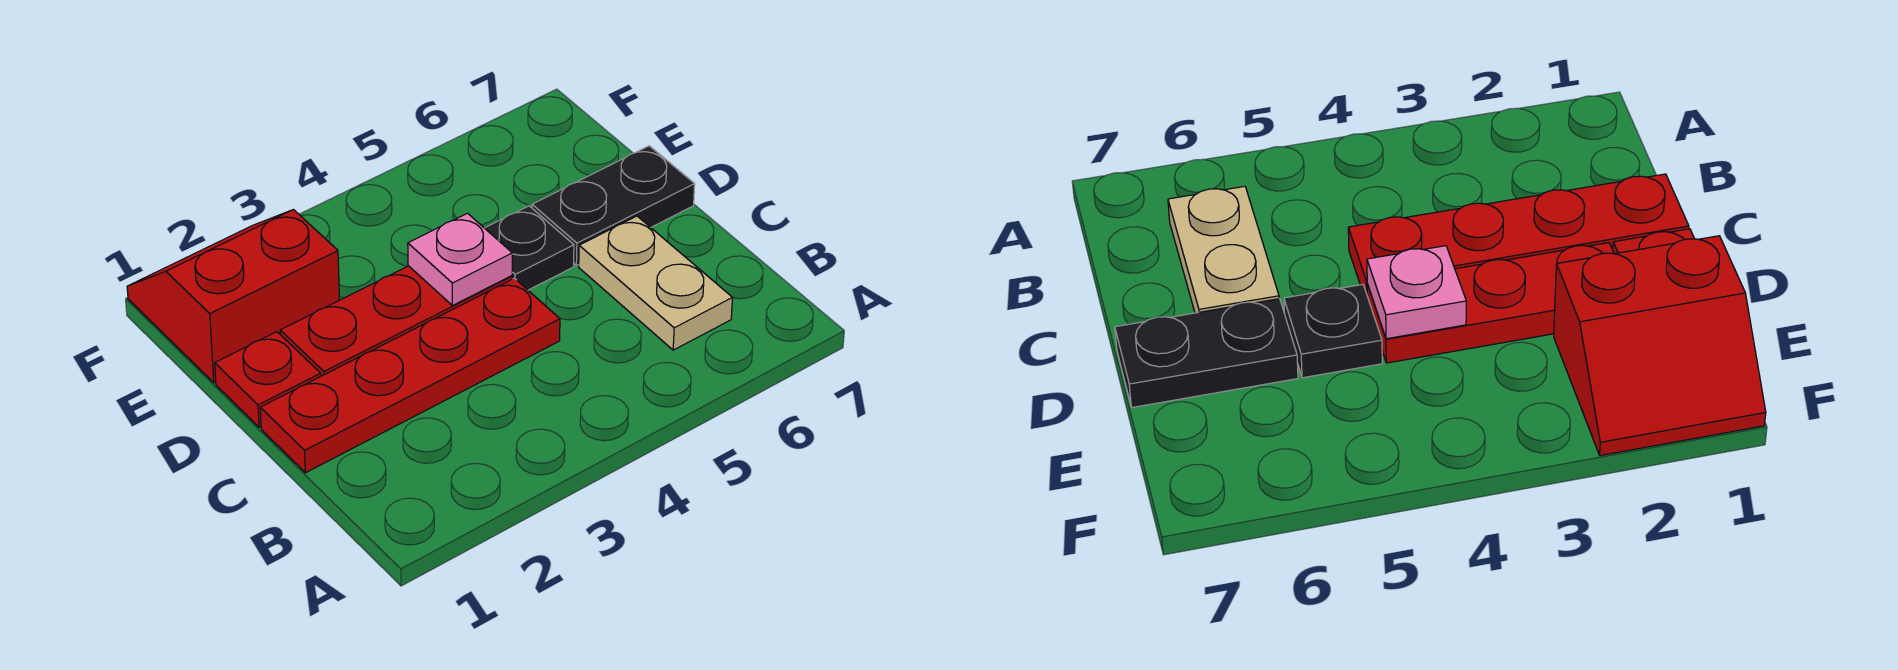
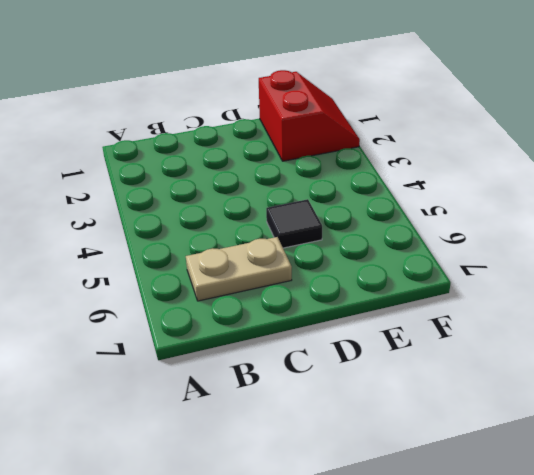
black tile D5 level 1 -> black plate D5 level 1
none -> red plate C1:C4 level 1
none -> red plate D1 level 1

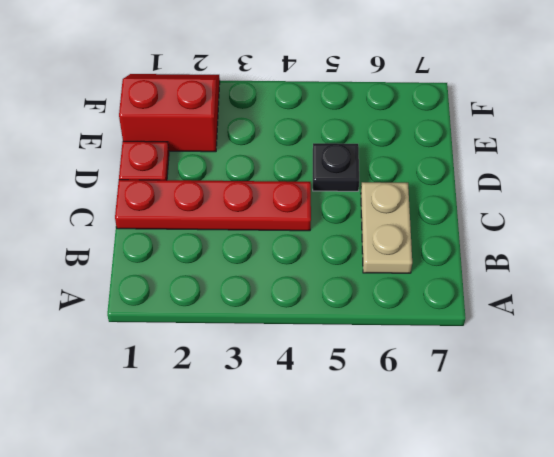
none -> red plate D2:D4 level 1
none -> black plate D6:D7 level 1

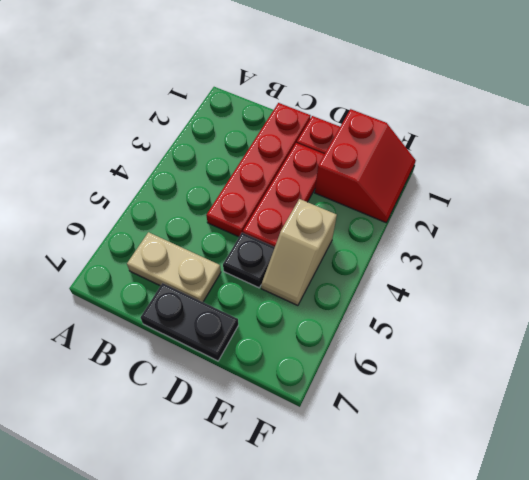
black plate C7:D7 level 1 -> black plate D6:D7 level 1
tan slope E4:E5 level 1 top 4 -> none
none -> pink plate D4 level 2

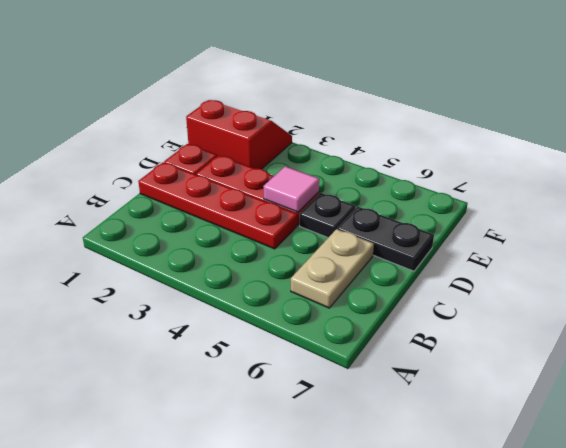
pink tile D4 level 2 -> pink plate D4 level 2

